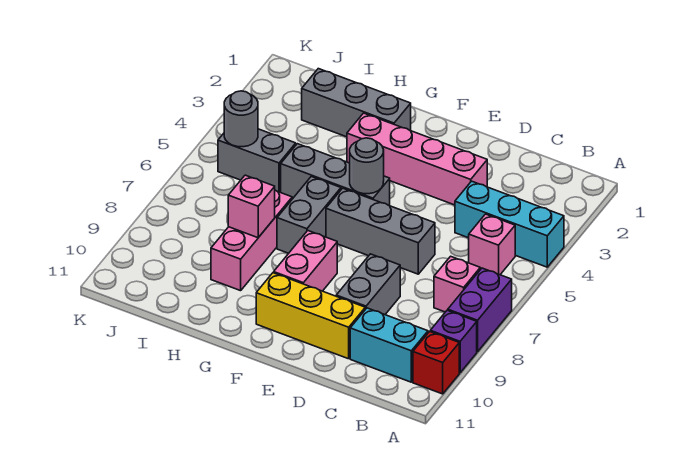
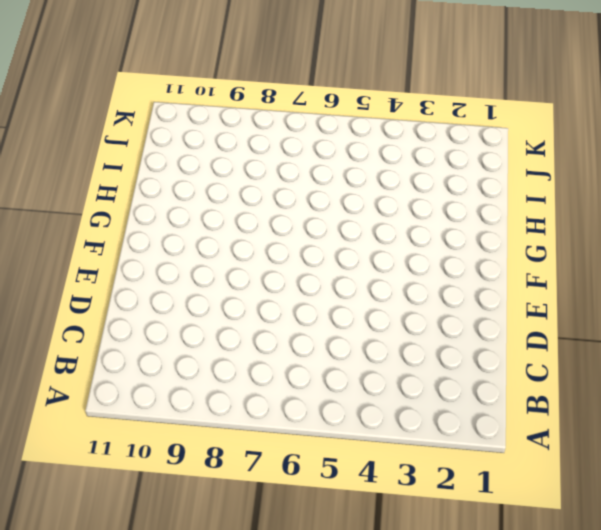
none -> cyan brick A4:C4 level 1
none -> purple brick A7:A8 level 1
none -> purple brick A9 level 1

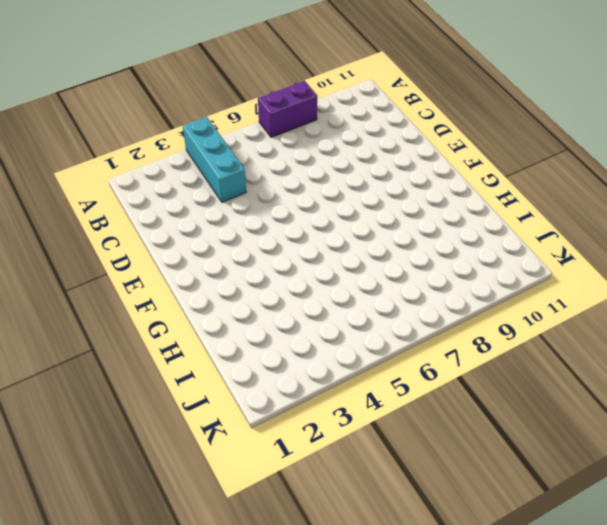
none -> purple brick A9 level 1
none -> red brick A10 level 1
none -> pink brick B5 level 1

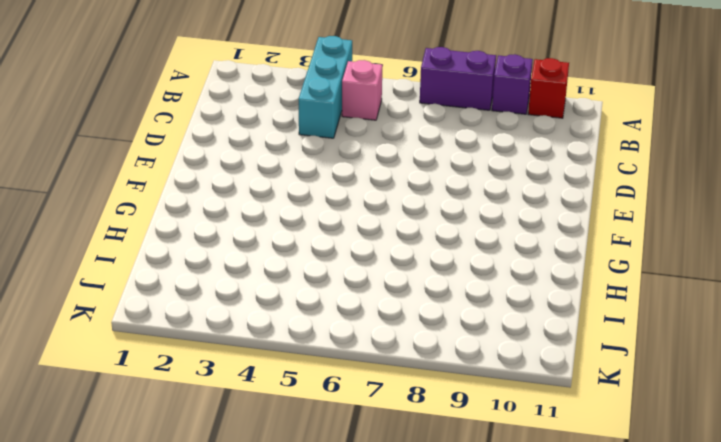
none -> pink brick B7 level 1
none -> cyan brick B10:C10 level 1
none -> pink brick D3:G3 level 1

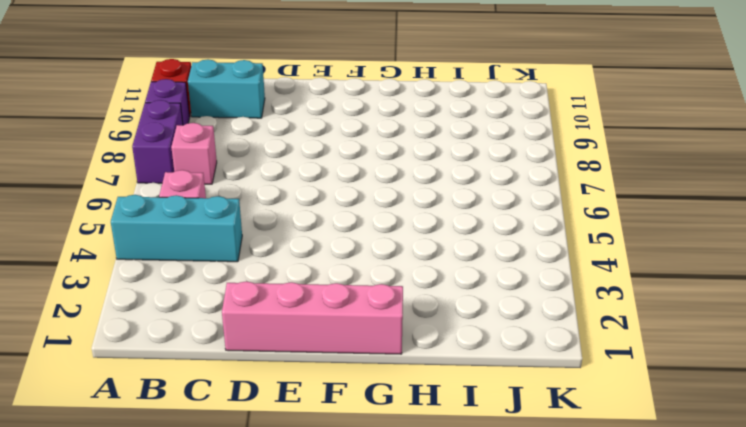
pink brick D1:G1 level 1 -> pink brick D3:G3 level 1
none -> grey brick D6:F6 level 1
none -> grey brick D8:D9 level 1
none -> yellow brick D10:F10 level 1

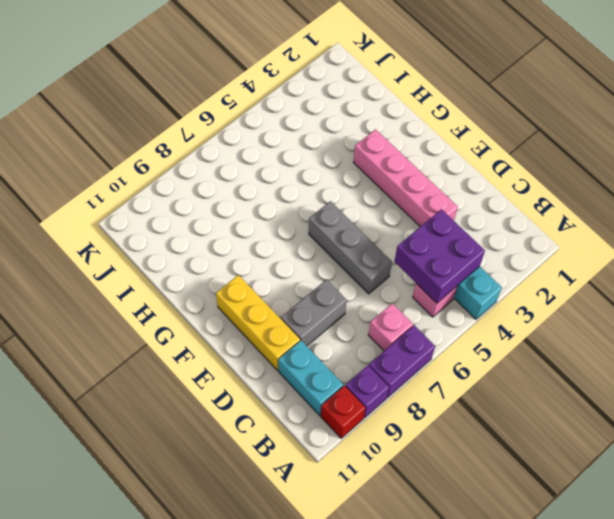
purple brick B4:C5 level 2 -> none
none -> grey brick F5:H5 level 1
none -> pink brick F8:F9 level 1
none -> grey brick G2:I2 level 1

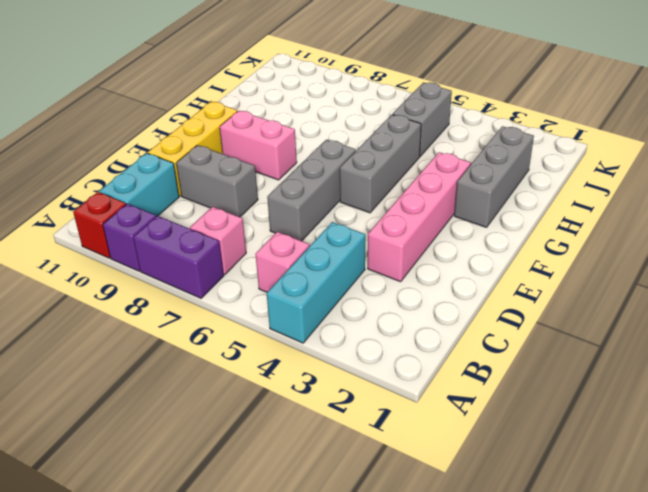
none -> grey brick G6:G7 level 1
none -> pink brick H7:H9 level 1
none -> grey round brick F5 level 2

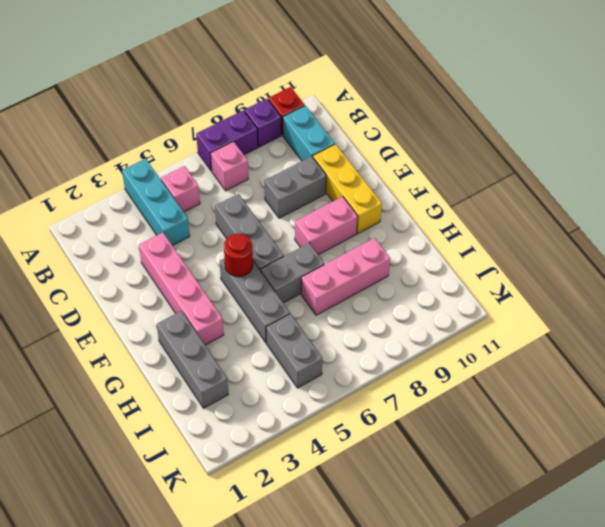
red round brick F5 level 2 -> grey round brick F5 level 2
none -> pink brick H8 level 2
none -> grey round brick J5 level 2

